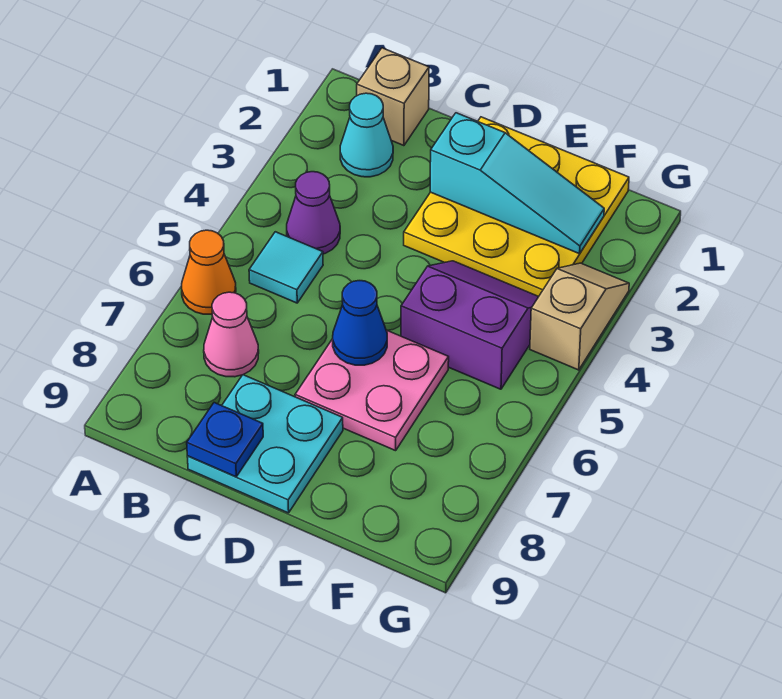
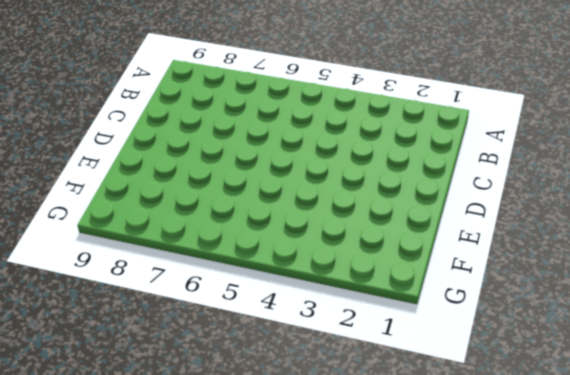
none -> orange cone A6 level 1
none -> tan brick B1 level 1
none -> cyan cone B2 level 1

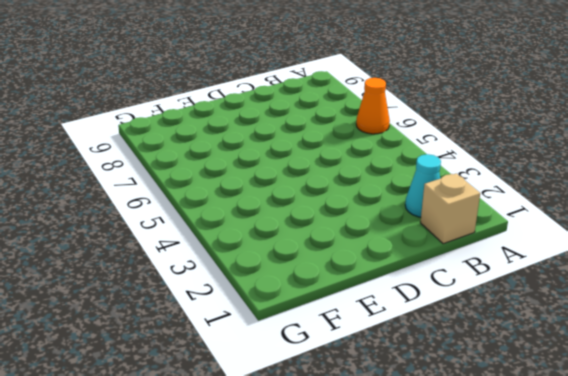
none -> purple cone B4 level 1
none -> cyan tile B5 level 1
none -> pink cone B7 level 1

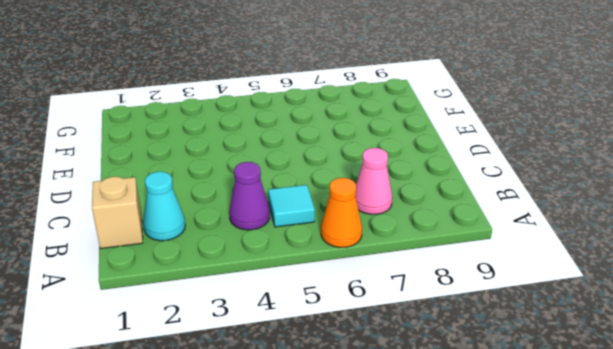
none -> cyan plate C8:D9 level 1
none -> yellow plate D1:F3 level 1
none -> pink plate D6:E7 level 1

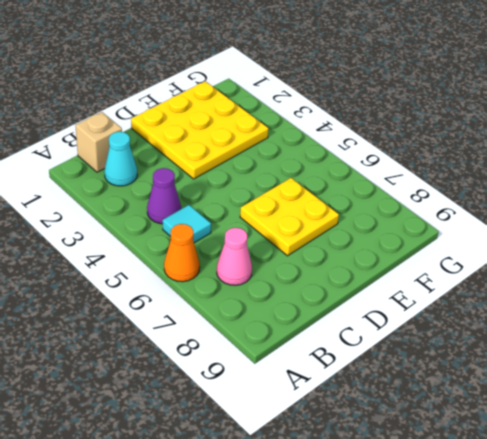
yellow plate D6:E7 level 1 -> pink plate D6:E7 level 1
none -> cyan plate C8:D9 level 1
none -> purple slope E4:F5 level 1 top 5
none -> tan slope G3:G4 level 1 top 4

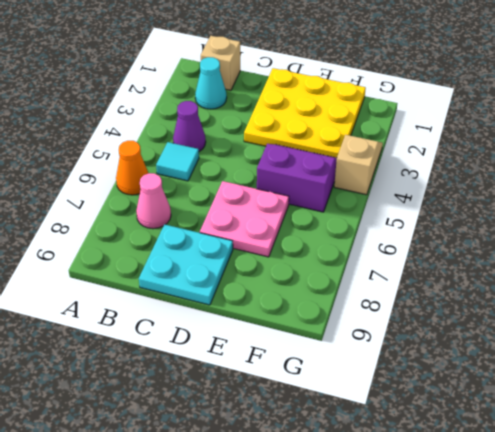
none -> blue plate C9 level 2
none -> cyan slope D2:F2 level 2 top D
none -> blue cone D6 level 2

